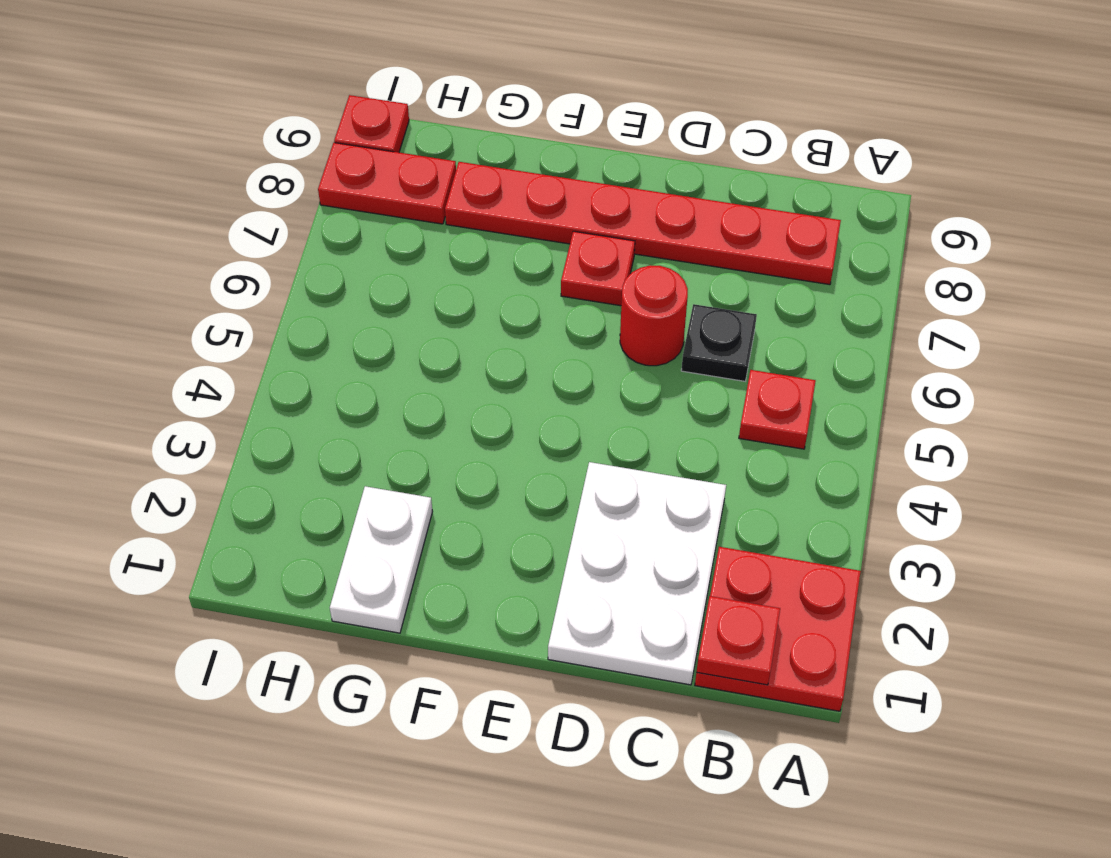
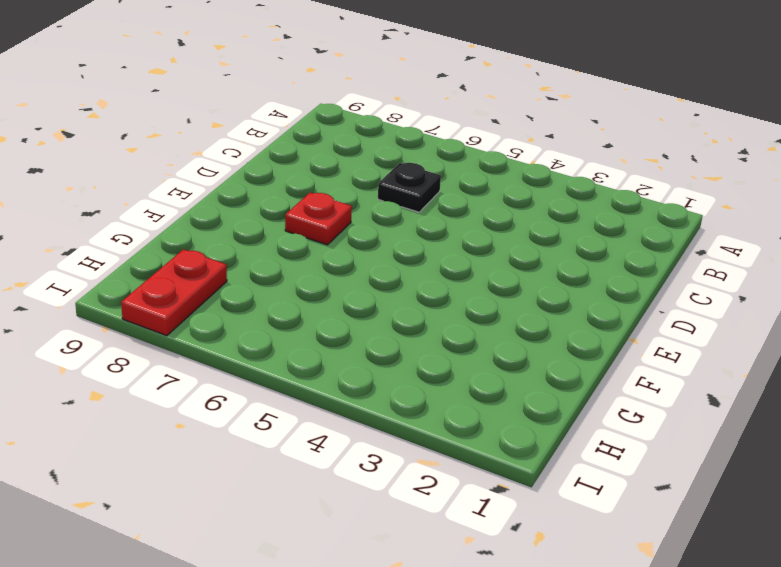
none -> red plate A1:B2 level 1
none -> red plate B5 level 1

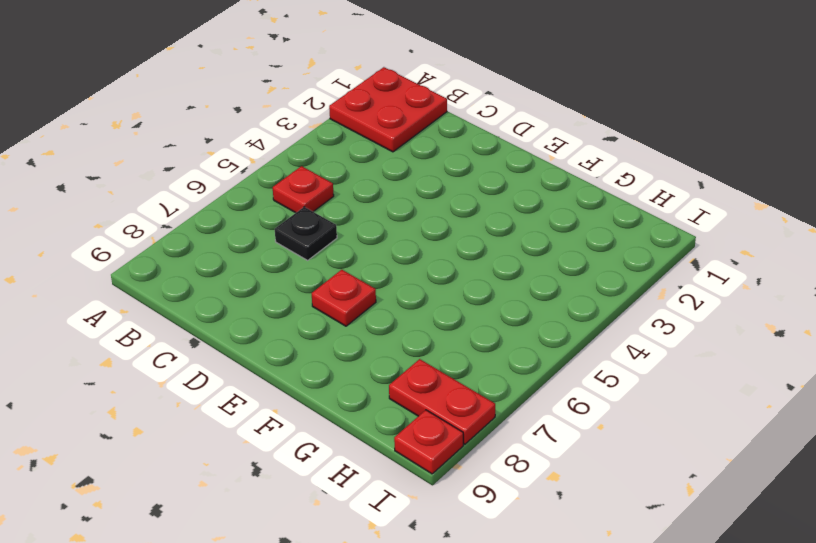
none -> red plate B8:G8 level 1
none -> white plate C1:D3 level 1

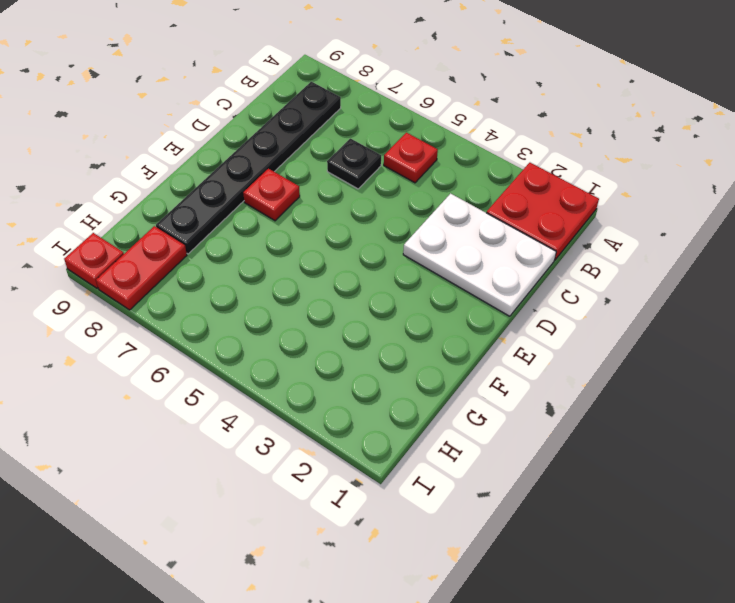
black plate B8:G8 level 1 -> red plate B8:G8 level 1
none -> red round brick D6 level 1
none -> white plate G1:G2 level 1

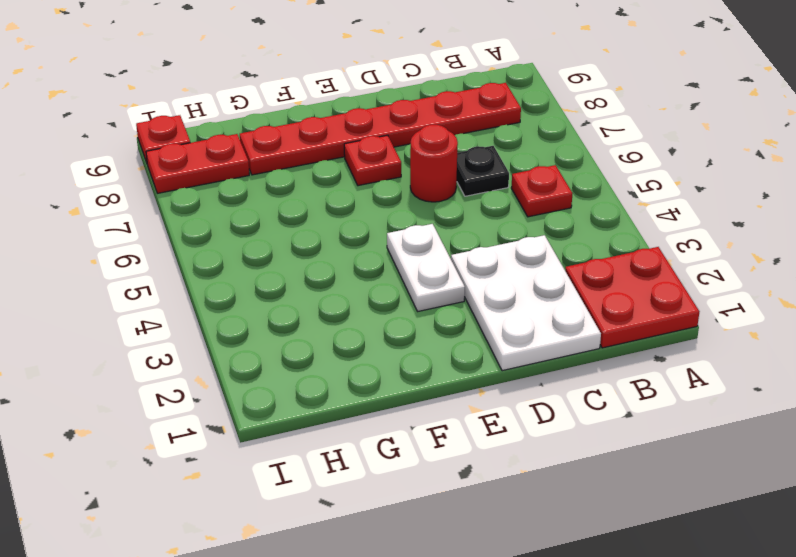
white plate E3:E4 level 1 -> white plate G1:G2 level 1
none -> red plate B1 level 2

